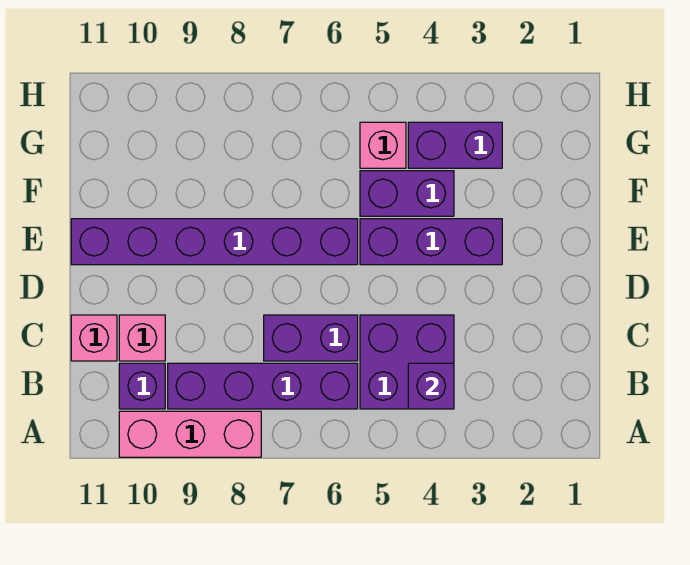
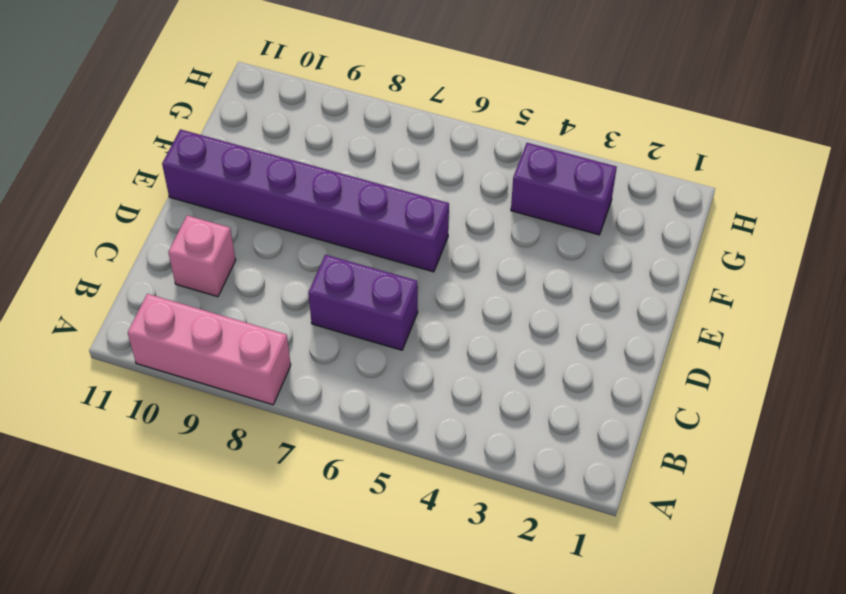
none -> purple brick B4:C5 level 1
none -> purple brick B6:B9 level 1
none -> purple brick B10 level 1

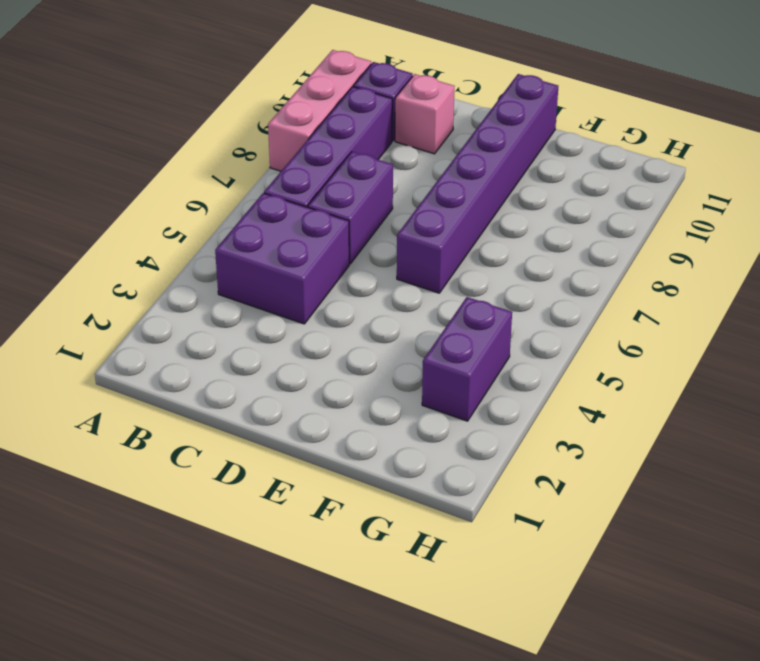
none -> pink brick C11 level 1
none -> purple brick E3:E5 level 1
none -> purple brick F4:F5 level 1

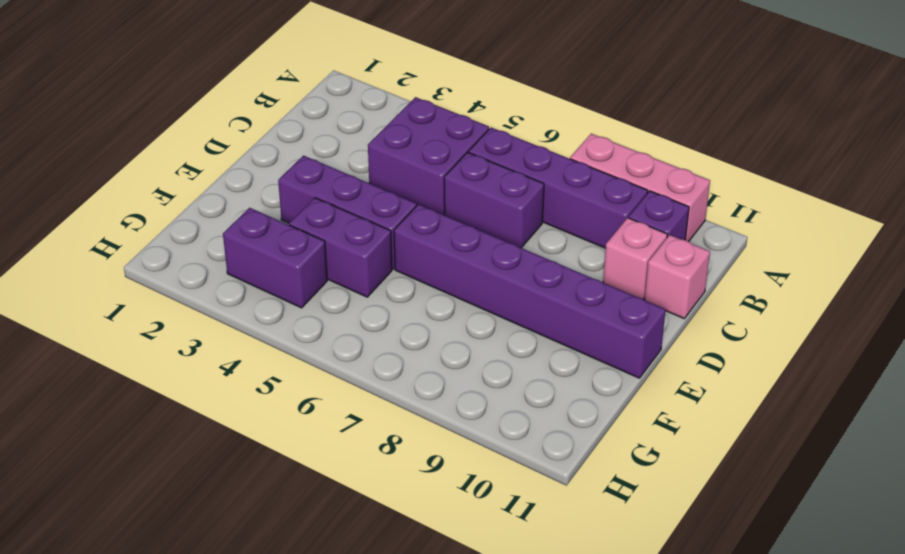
none -> pink brick G5 level 1
none -> purple brick B4 level 2

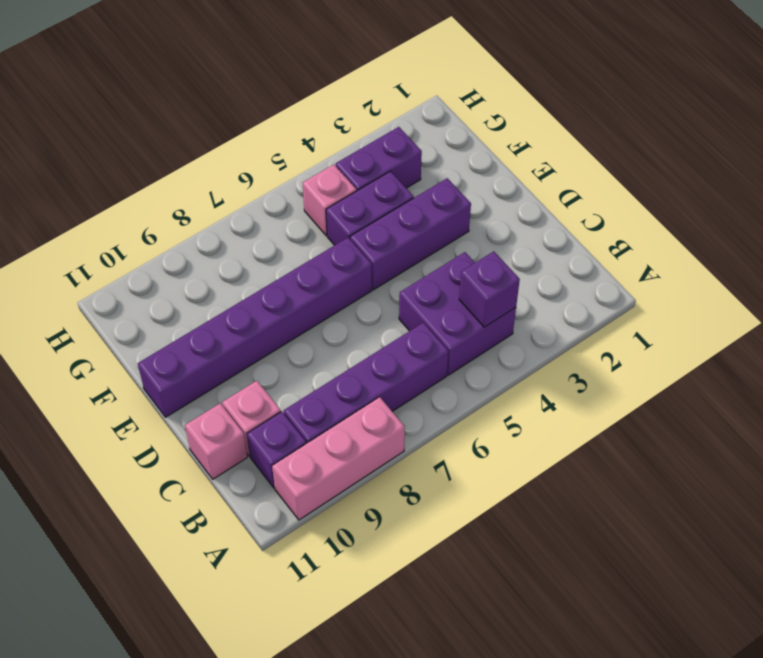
none -> purple brick C6:C7 level 1

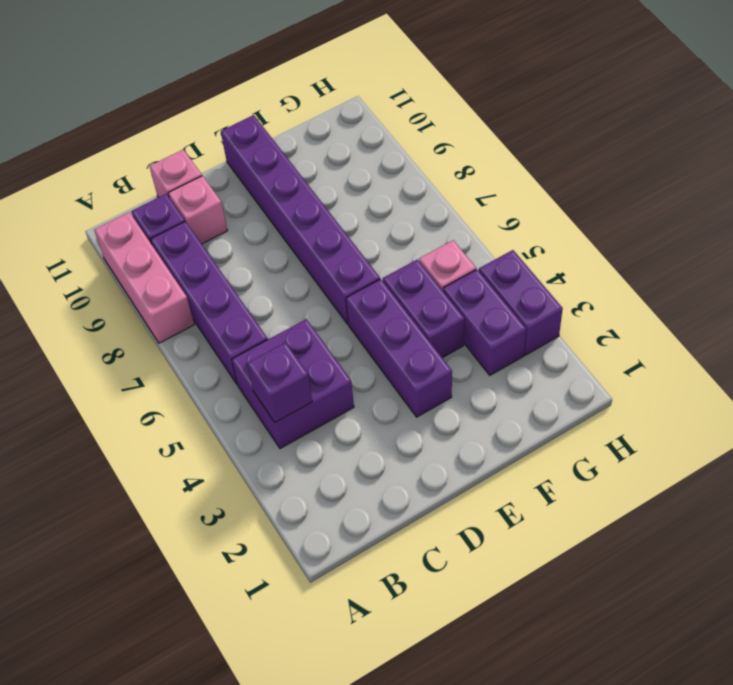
purple brick H3:H4 level 1 -> purple brick C6:C7 level 1

